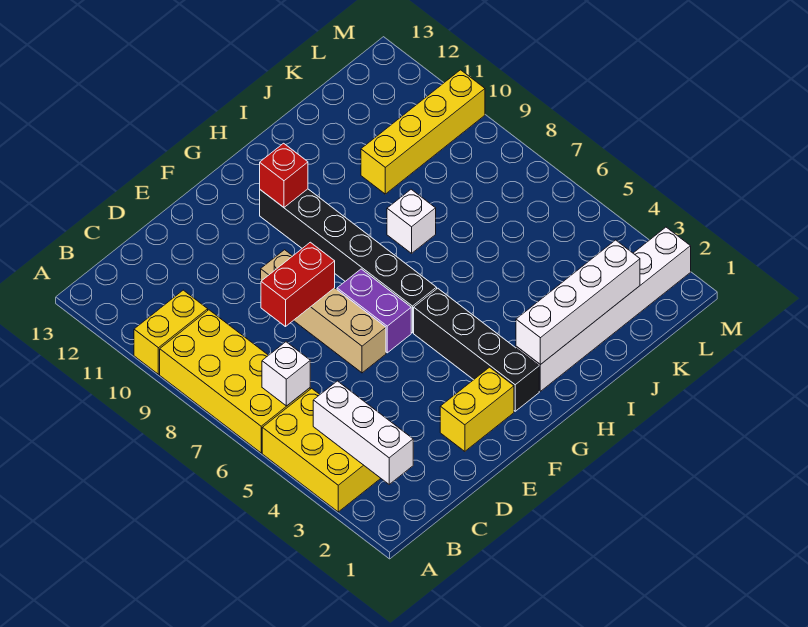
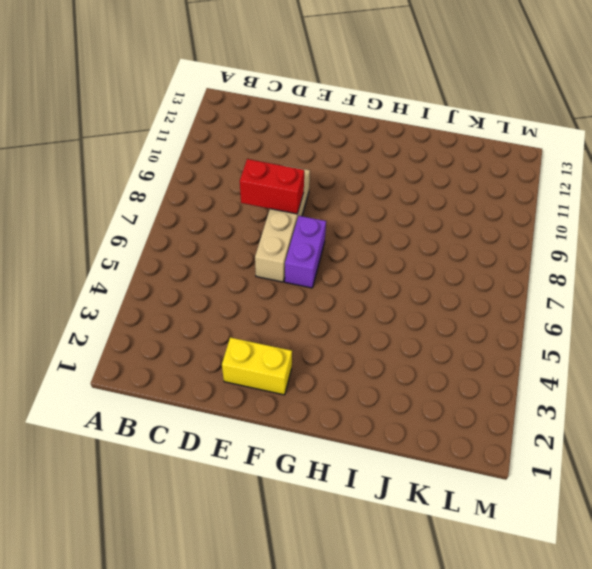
none -> yellow brick A3:B5 level 1
none -> yellow brick A6:B9 level 1
none -> yellow brick A10:B10 level 1

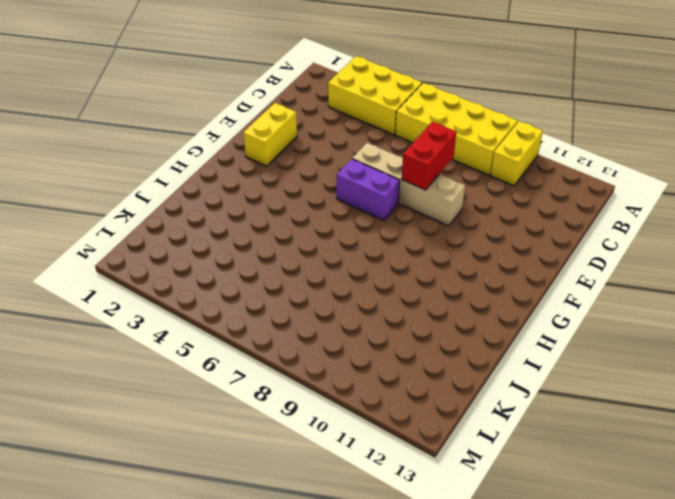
none -> black brick G2:G5 level 1
none -> black brick G6:G11 level 1
none -> white brick H2:M2 level 1

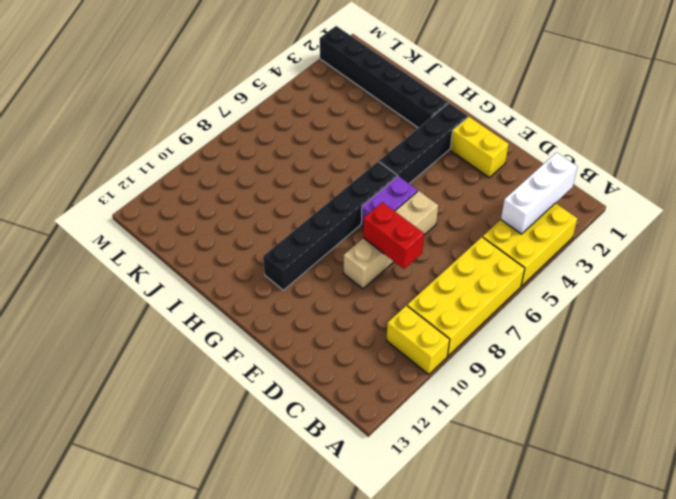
black brick H2:M2 level 1 -> white brick H2:M2 level 1
none -> white brick I8 level 1
none -> yellow brick J10:M10 level 1
none -> white brick B6 level 2

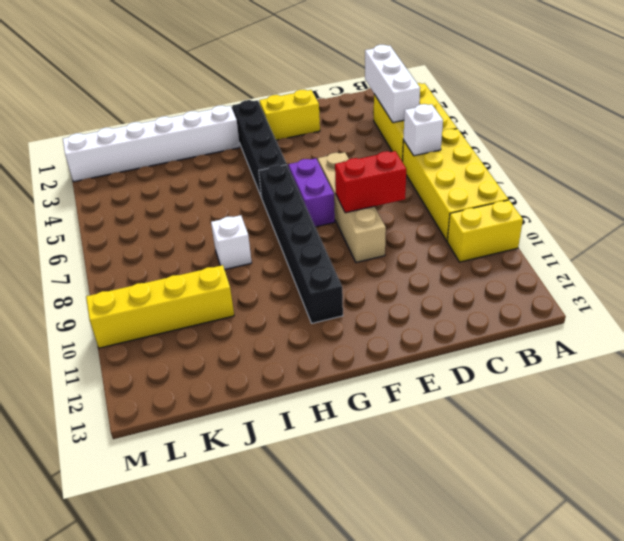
none -> red brick G11 level 2
none -> white brick H2:K2 level 2

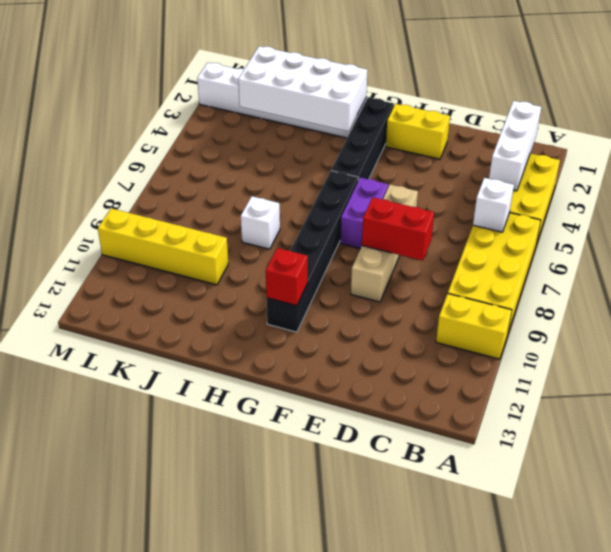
white brick H2:K3 level 2 -> white brick H2:K2 level 2

